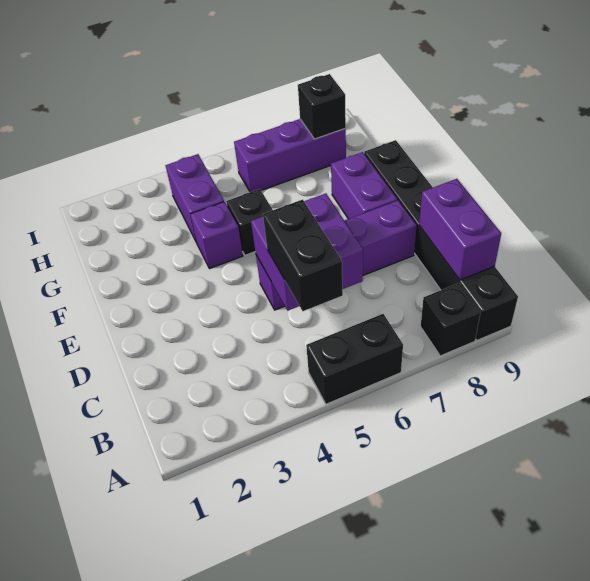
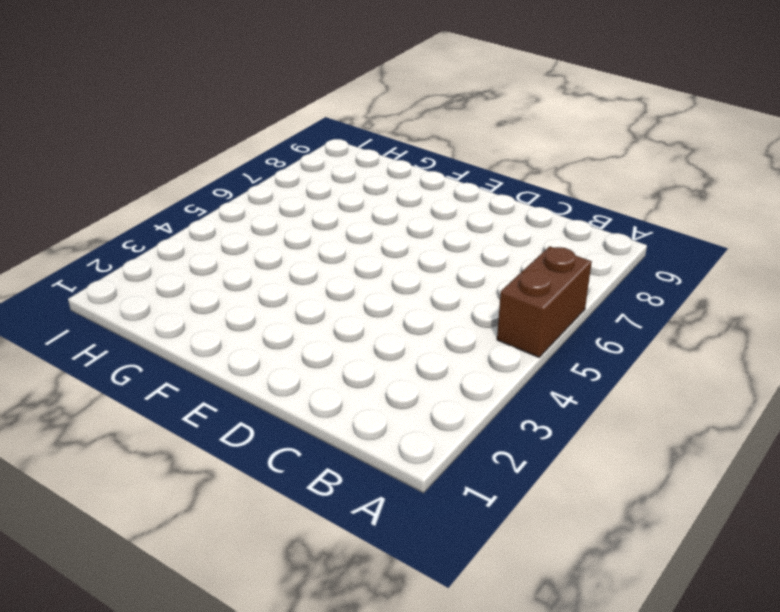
brown brick A5:A6 level 1 -> black brick A5:A6 level 1
none -> black brick A8 level 1
none -> black brick A9:F9 level 1
none -> purple brick D5:D8 level 1

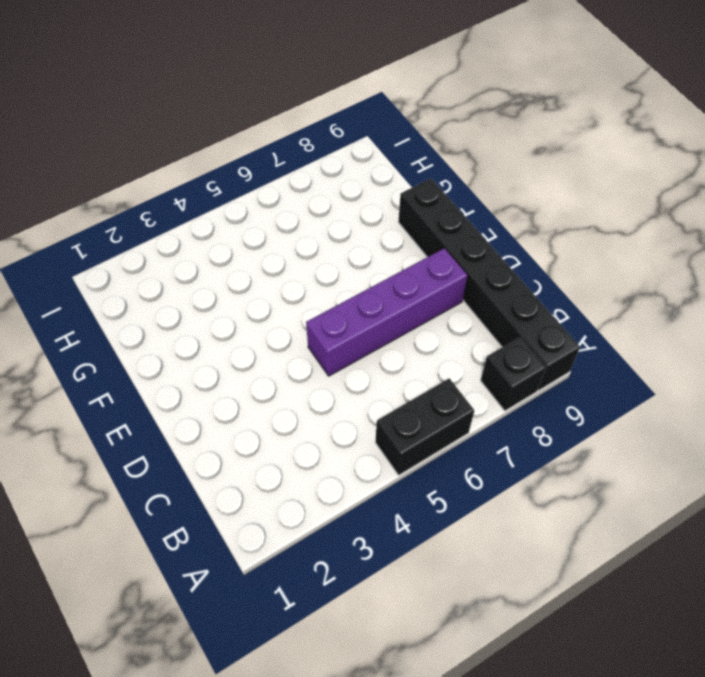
none -> purple brick E8:F8 level 1
none -> purple brick F4 level 1
none -> black brick F5 level 1

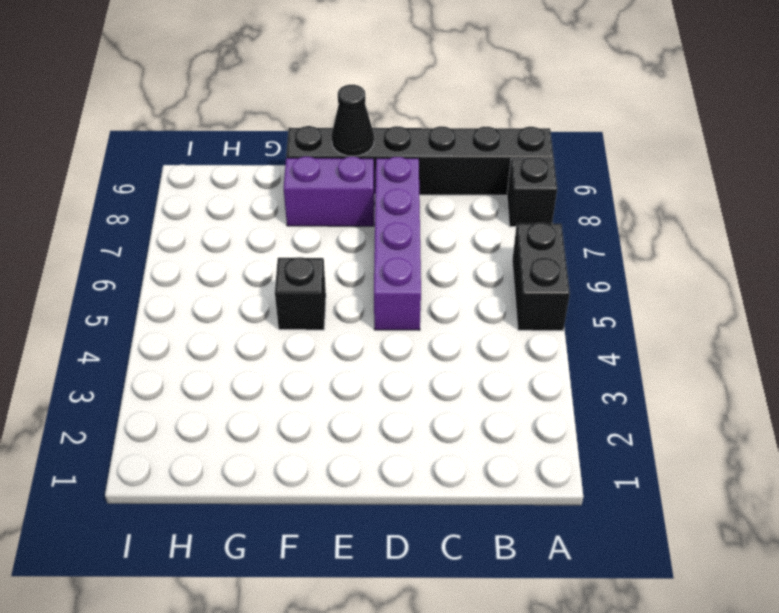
black cone E9 level 2 -> none
none -> purple brick F4 level 1
none -> purple brick G4:H4 level 1
none -> purple brick H6:H8 level 1

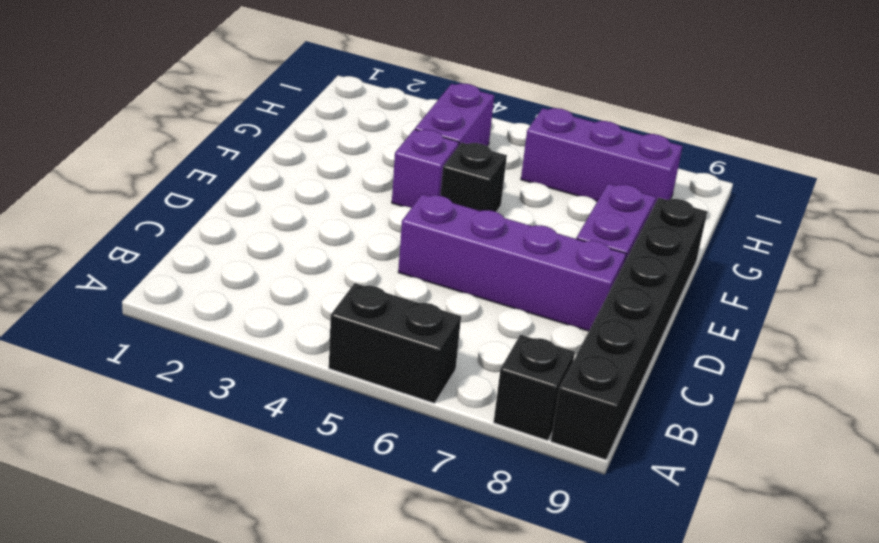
none -> purple brick B9:C9 level 2
none -> purple brick C5:D6 level 2
none -> black brick H8 level 2

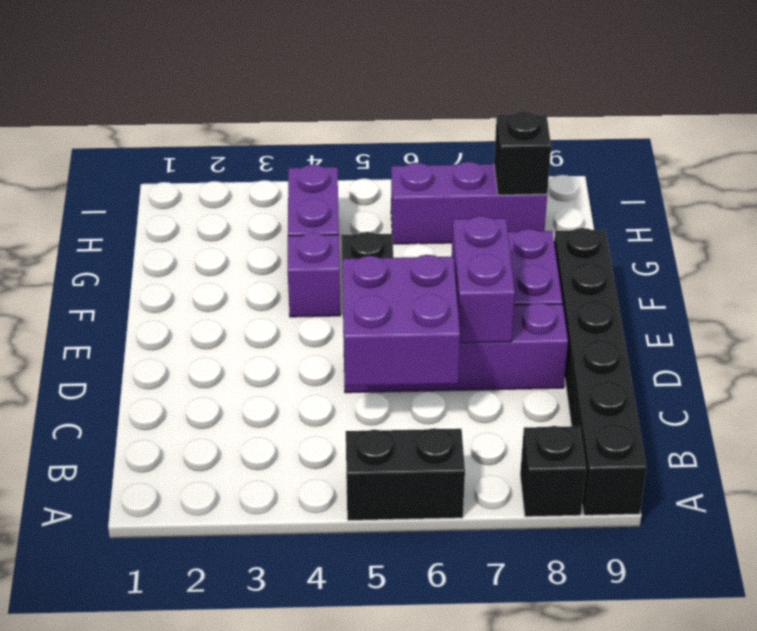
purple brick D7:E7 level 2 -> purple brick B9:C9 level 2
none -> black brick B5:C5 level 3

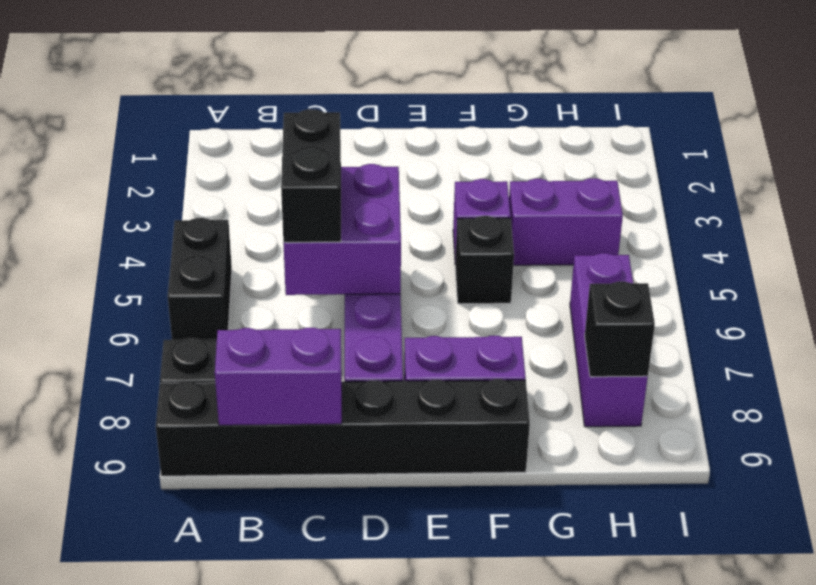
black brick C5:C6 level 3 -> black brick B5:C5 level 3

